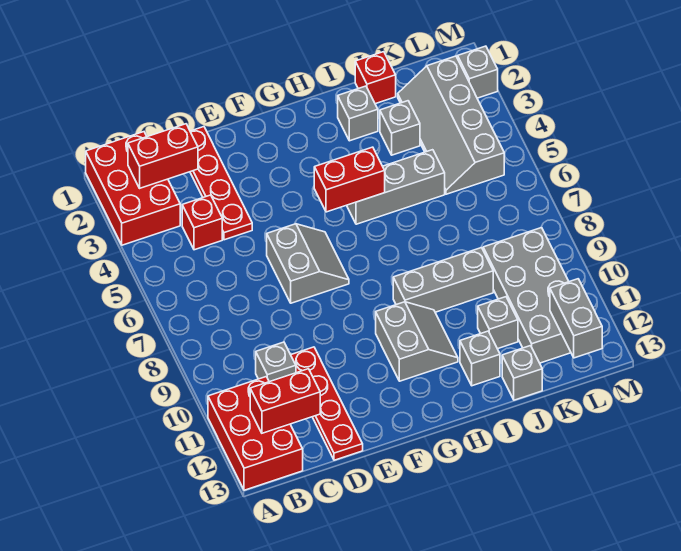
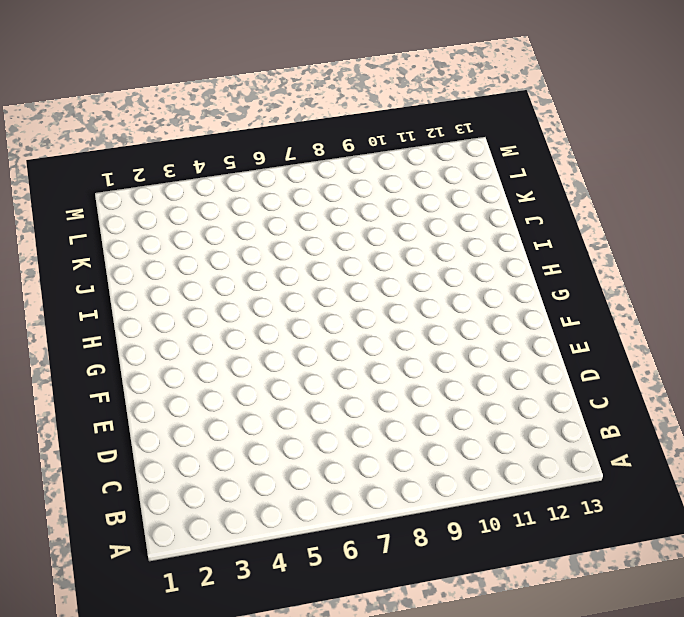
none -> red brick A1:B3 level 1
none -> red brick A11:B13 level 1
none -> red brick C4 level 1

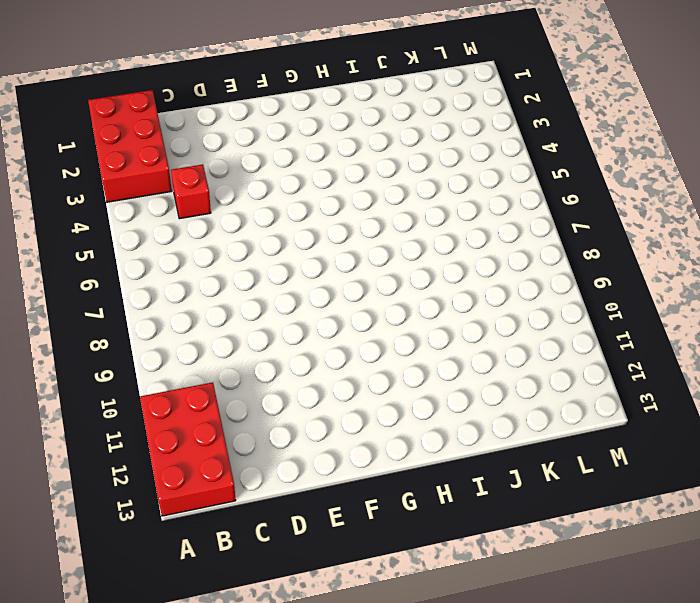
none -> grey brick C10 level 1
none -> red plate D1:D4 level 1
none -> red plate D10:D13 level 1

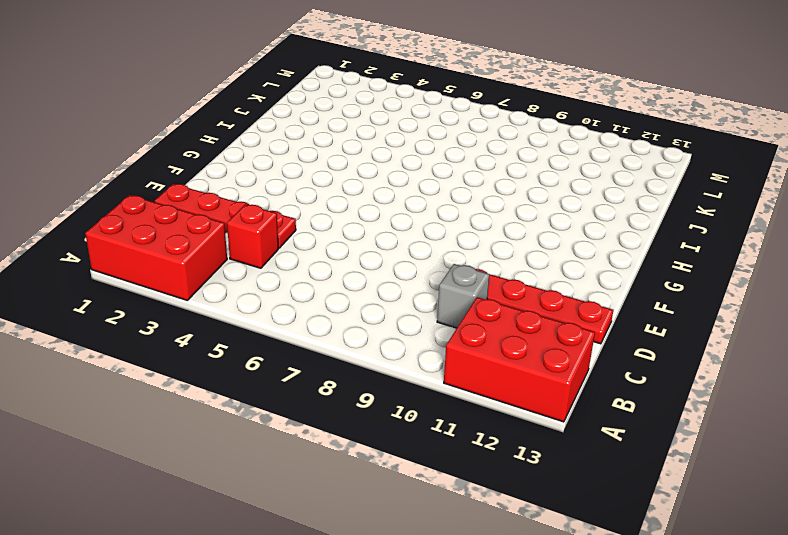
none -> grey slope E6:F7 level 1 top E
none -> grey slope G10:H11 level 1 top G
none -> grey brick H5:J5 level 1

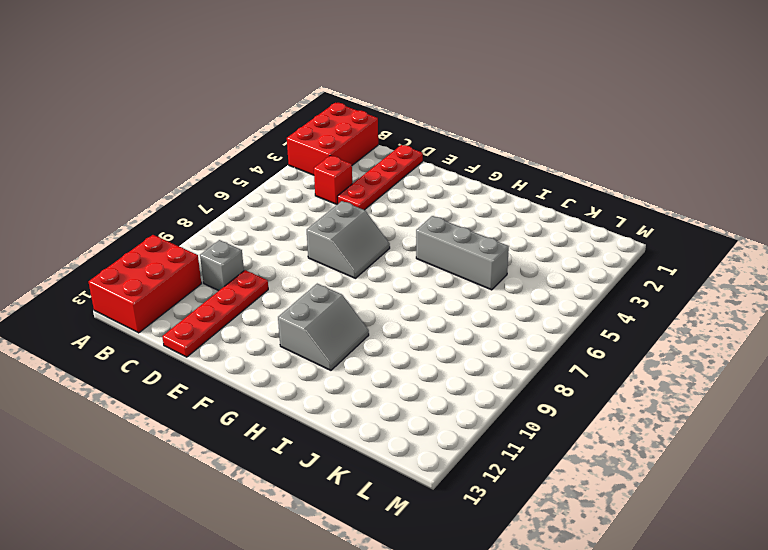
none -> grey brick H9:J9 level 1
none -> grey brick I2 level 1
none -> grey brick I12 level 1

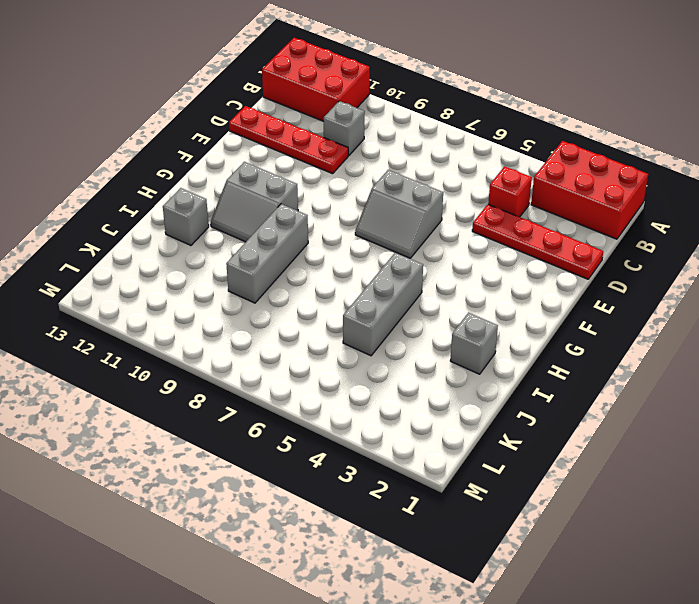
none -> red brick J1 level 1
none -> grey brick J3 level 1
none -> grey brick J11 level 1

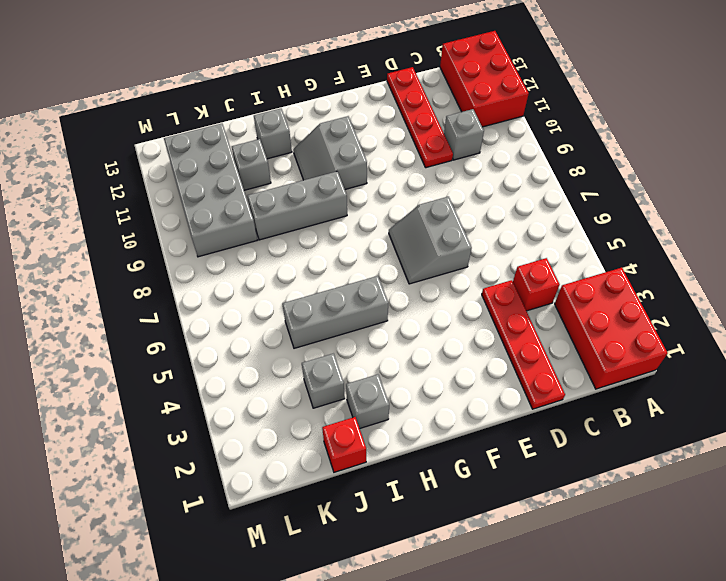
none -> grey brick J13 level 1
none -> grey slope K2:L5 level 1 top L
none -> grey brick M2 level 1

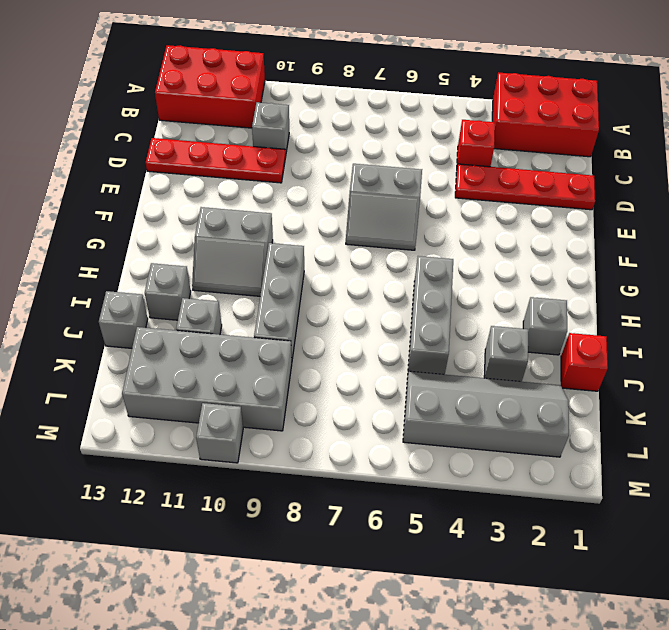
grey brick M10 level 1 -> grey brick M2 level 1
none -> red brick B2:C2 level 2
none -> red brick B12:C12 level 2
none -> red brick G5:H5 level 2

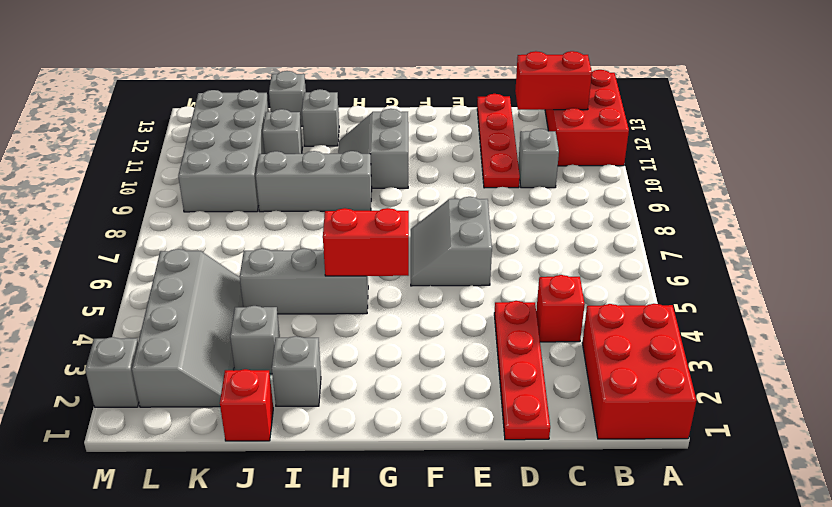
none -> red brick B2:C2 level 2
none -> grey brick L12:L13 level 2

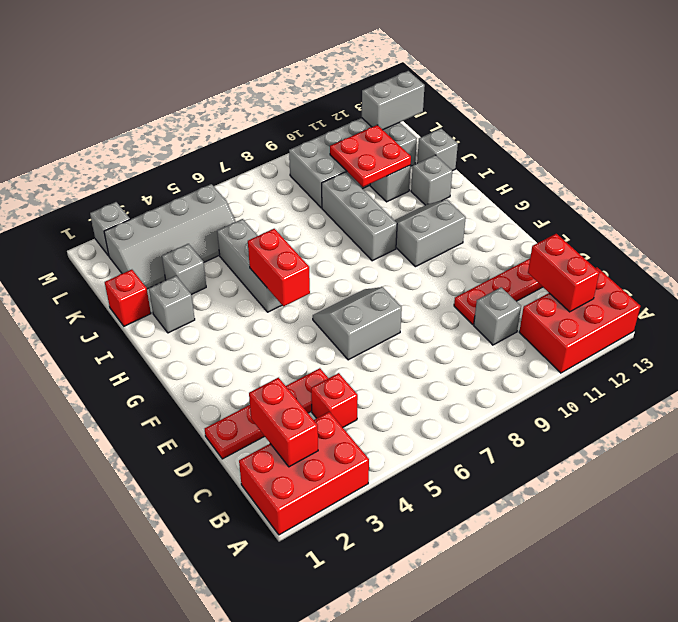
red plate J10:K11 level 2 -> none

